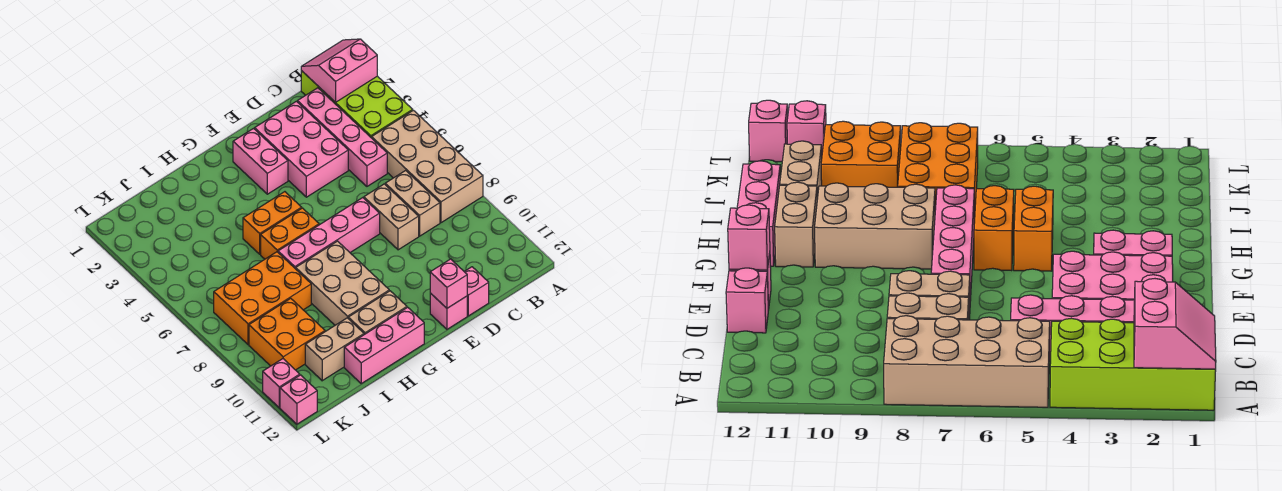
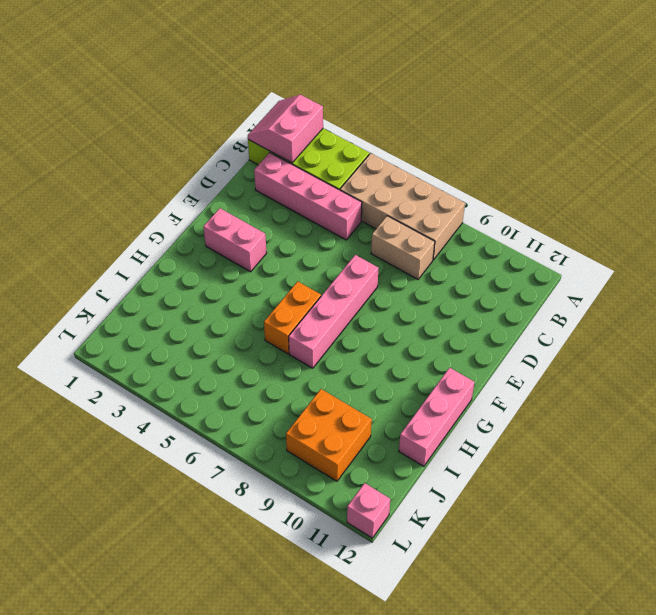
none -> pink brick D2:E4 level 1
none -> tan brick D7:D8 level 1
none -> pink brick D12 level 1

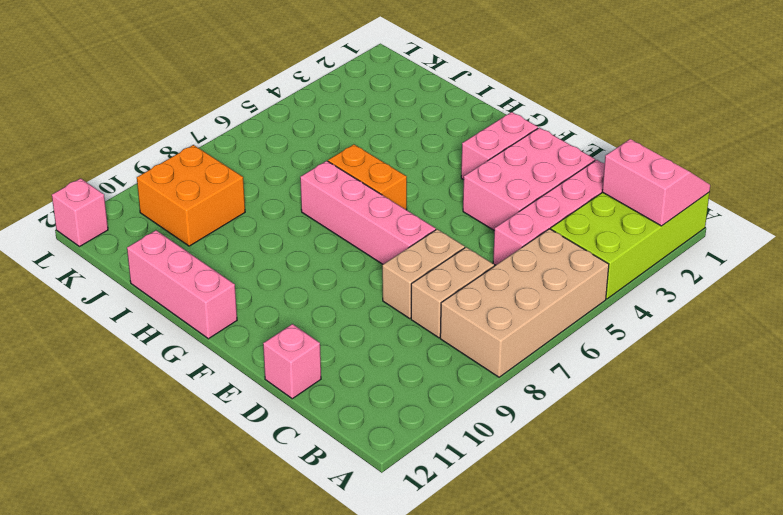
none -> pink brick E12 level 1
none -> orange brick G5:H5 level 1
none -> tan brick G8:H10 level 1

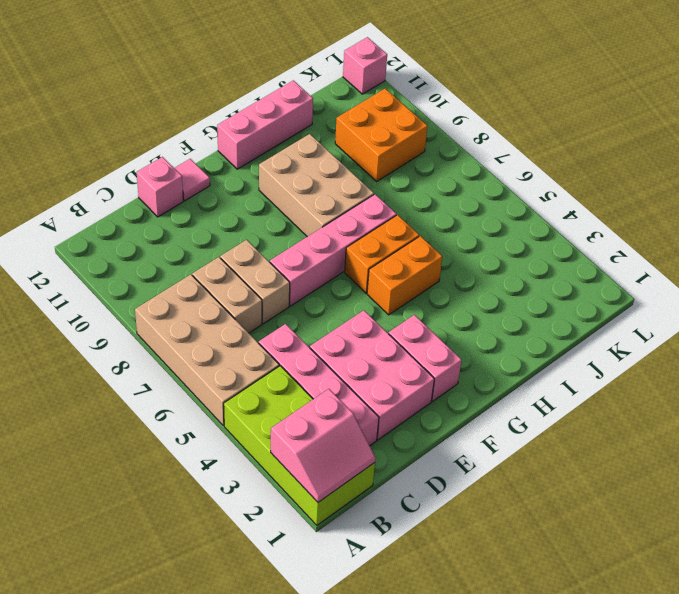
pink tile E12 level 1 -> pink brick E12 level 1
none -> tan brick G11:H11 level 1
none -> orange brick I7:K8 level 1
none -> tan brick I11:J11 level 1

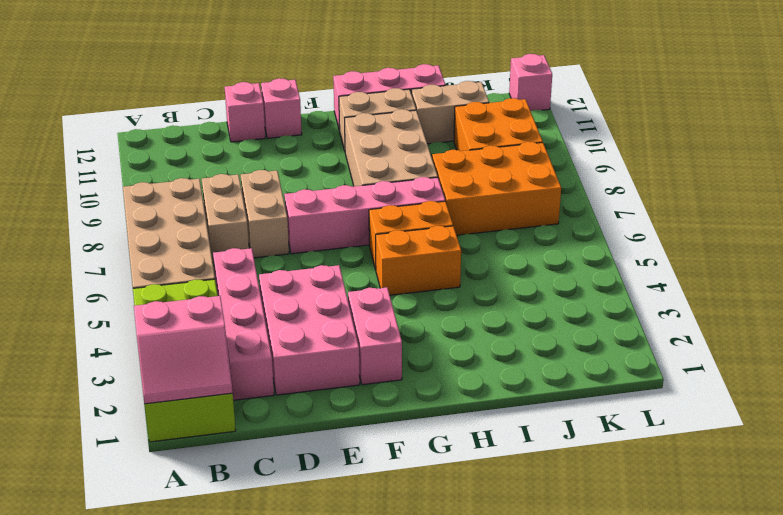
none -> pink brick L11 level 1
none -> pink brick E12 level 2

